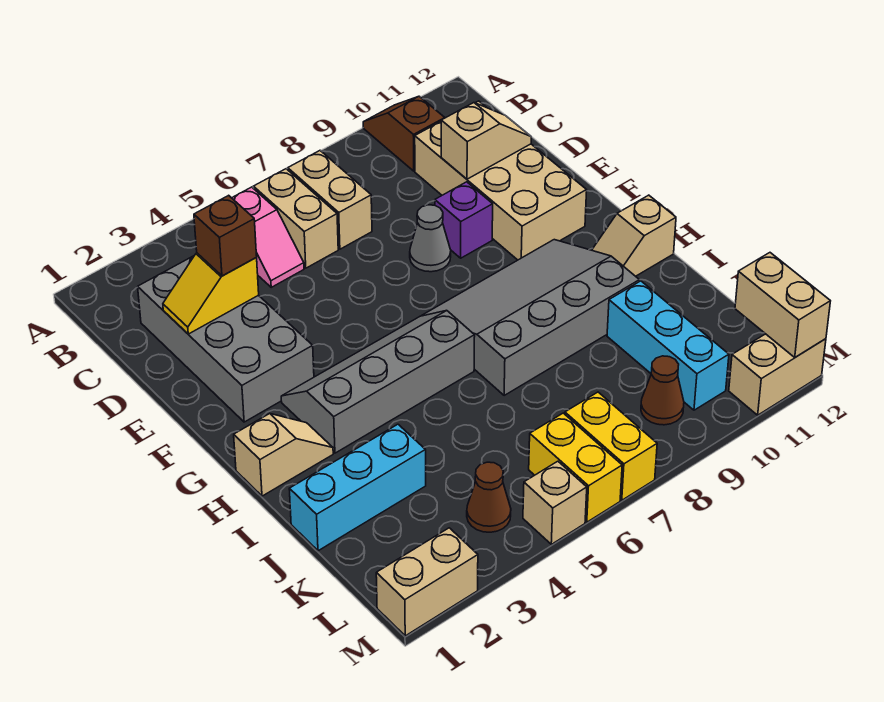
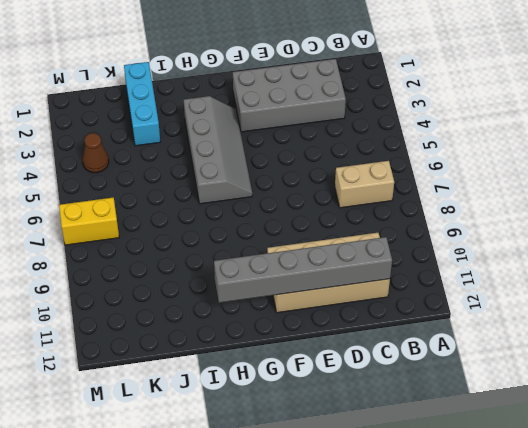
grey brick C11:H11 level 2 -> tan slope D10:D11 level 2 top 10
none -> brown slope A10:B10 level 1 top B
none -> pink slope B5:C5 level 1 top B
none -> tan brick B6:C6 level 1

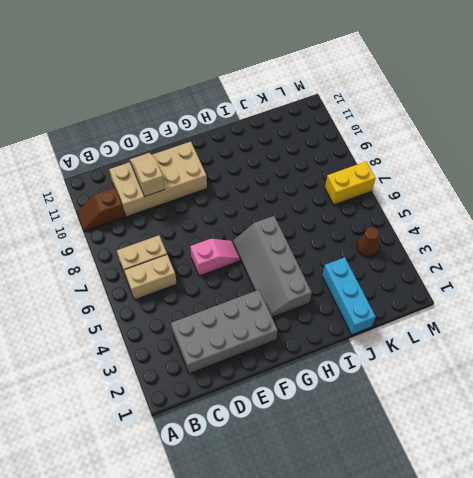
pink slope E6:F6 level 1 top E -> pink slope B5:C5 level 1 top B
none -> grey cone E8 level 1
none -> purple brick E9 level 1
none -> grey slope G7:I10 level 1 top I

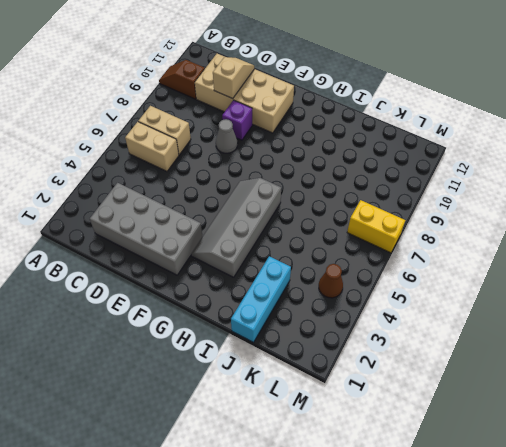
none -> pink slope B5:C5 level 1 top B
none -> grey slope G7:I10 level 1 top I
none -> tan slope H1:H2 level 1 top 1

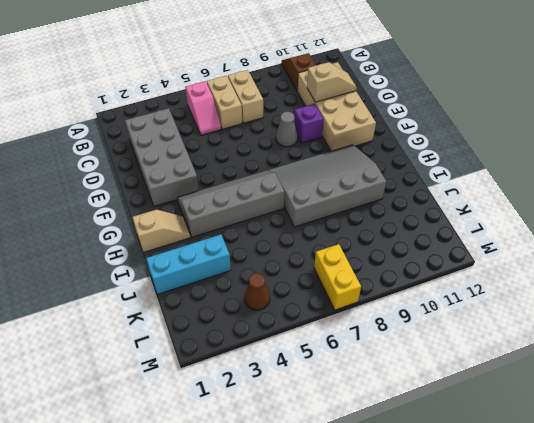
none -> tan slope H11:H12 level 1 top 12
none -> cyan brick J10:L10 level 1
none -> yellow brick L6:M6 level 1

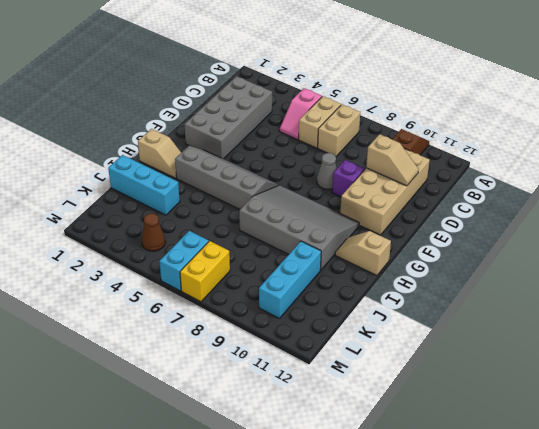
cyan brick L6:M6 level 1 -> yellow brick L6:M6 level 1
none -> brown cone L9 level 1
none -> tan brick M1:M2 level 1
none -> tan brick M5 level 1

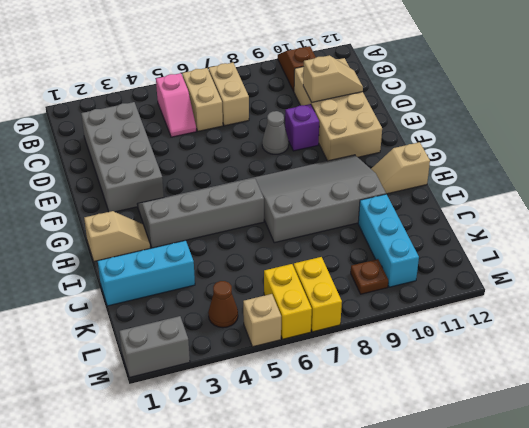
brown plate L9 level 1 -> brown cone L9 level 1
grey brick M1:M2 level 1 -> tan brick M1:M2 level 1
none -> tan brick M11:M12 level 1
none -> yellow slope D2:D3 level 2 top 3
none -> tan brick L12:M12 level 2

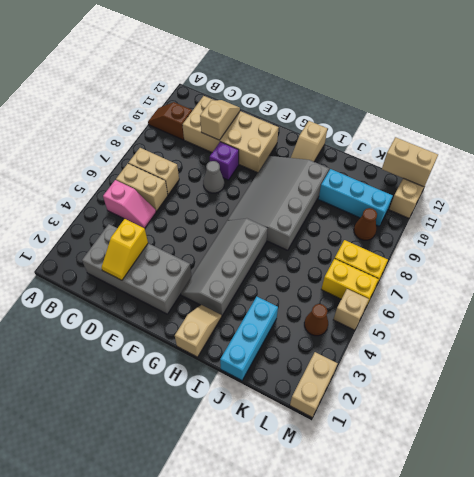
none -> brown brick D3 level 3

